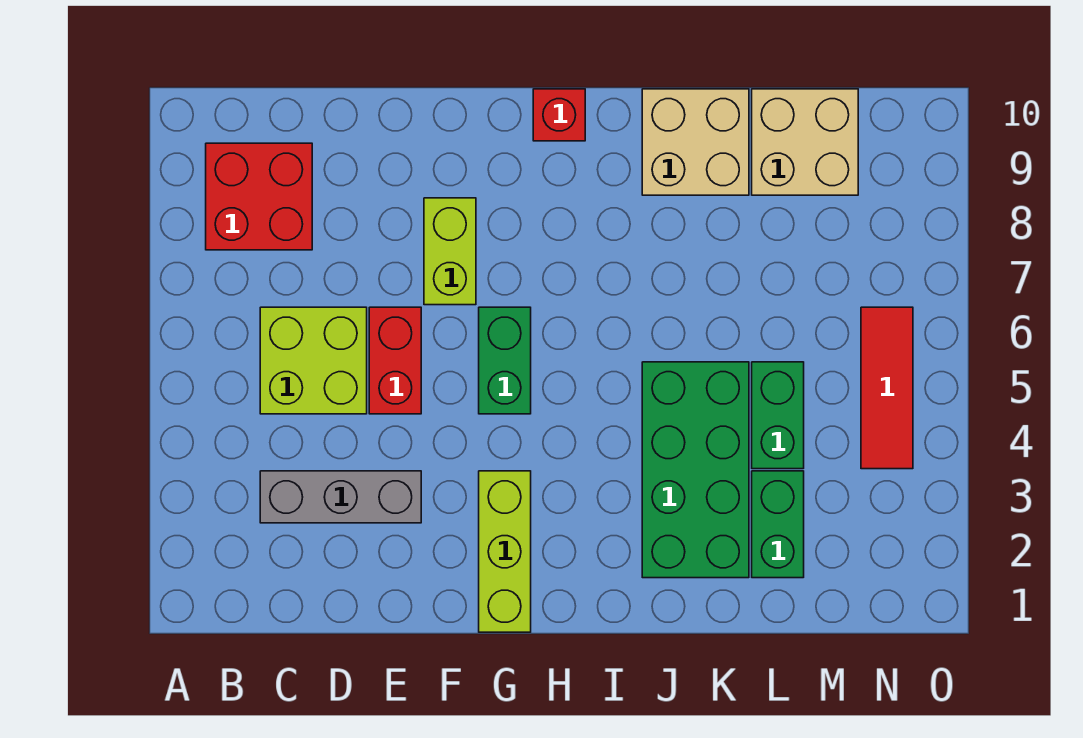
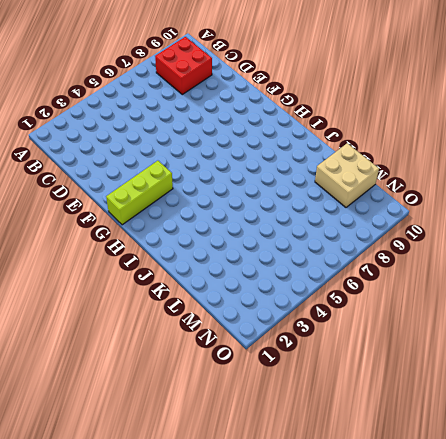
none -> grey brick C3:E3 level 1
none -> lime brick C5:D6 level 1
none -> red brick E5:E6 level 1

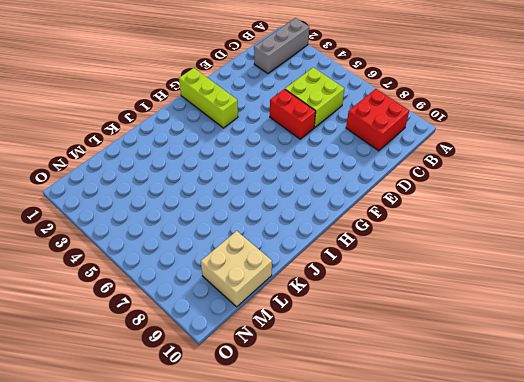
grey brick A2:C2 level 1 -> grey brick C3:E3 level 1
none -> lime brick F7:F8 level 1
none -> green brick G5:G6 level 1
none -> red brick H10 level 1

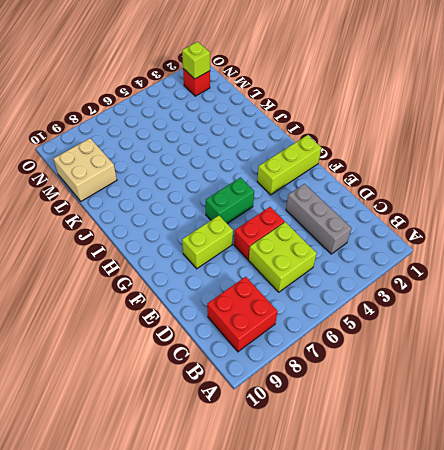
red brick N2 level 1 -> red brick H10 level 1
lime brick N2 level 2 -> none
none -> green brick J2:K5 level 1
none -> tan brick J9:K10 level 1
none -> green brick L2:L3 level 1

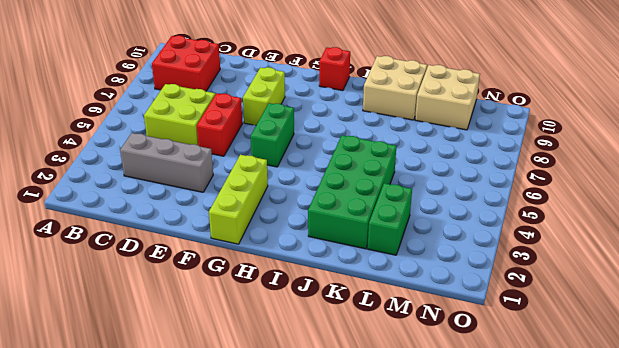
none -> green brick L4:L5 level 1
none -> red tile N4:N6 level 1

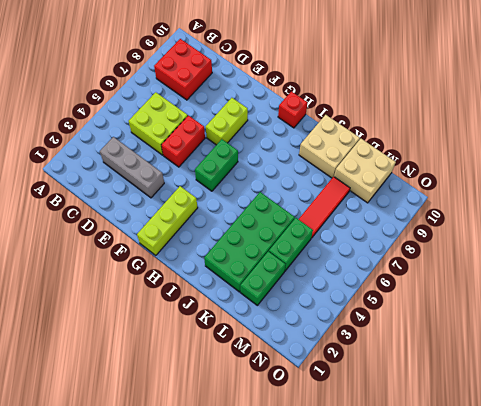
red tile L6:L8 level 1 -> red tile N4:N6 level 1

